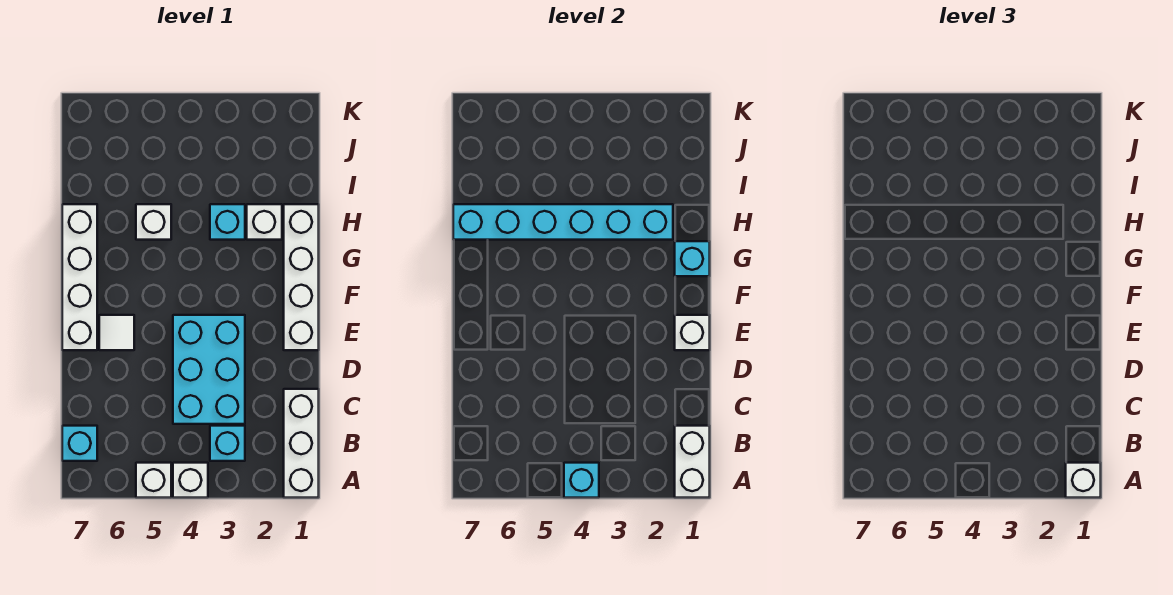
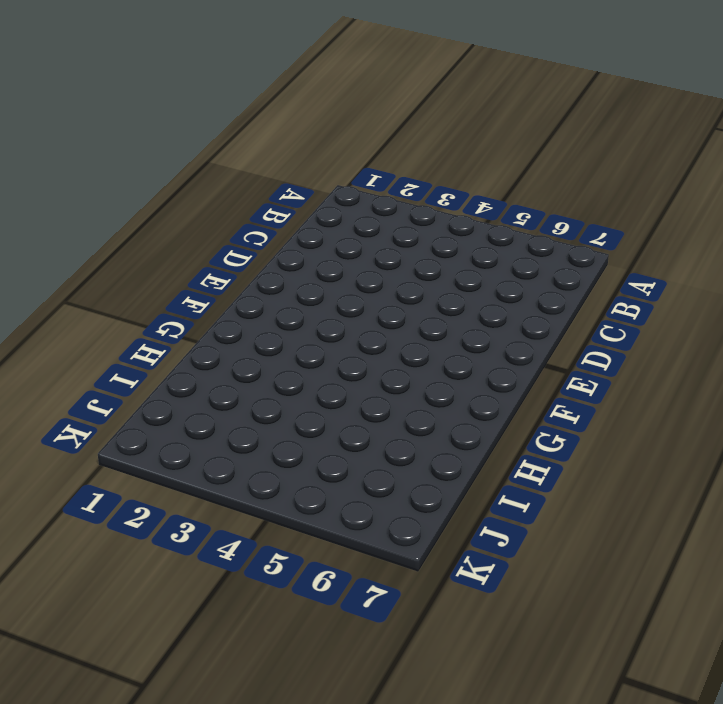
none -> white brick A1:C1 level 1
none -> white brick A4 level 1
none -> white brick A5 level 1

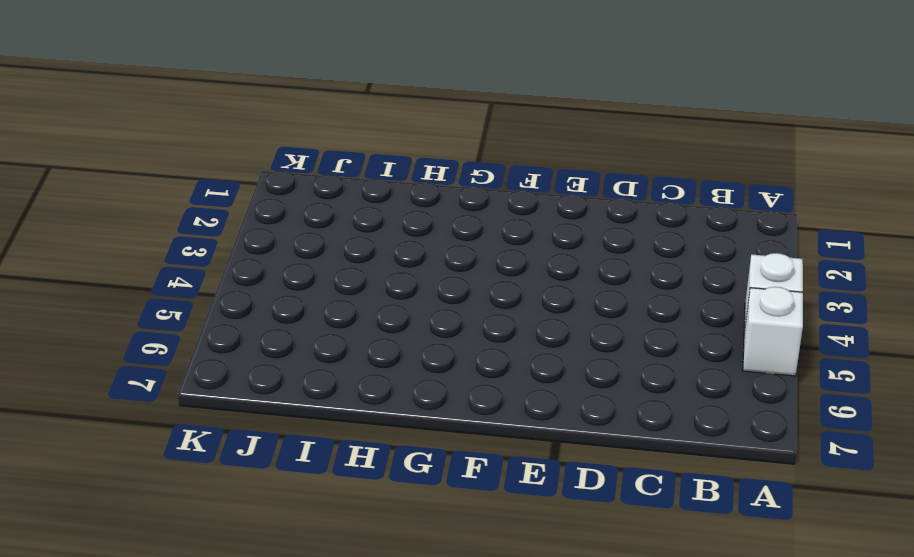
none -> white brick A1:C1 level 1
none -> cyan brick B3 level 1
none -> cyan brick B7 level 1

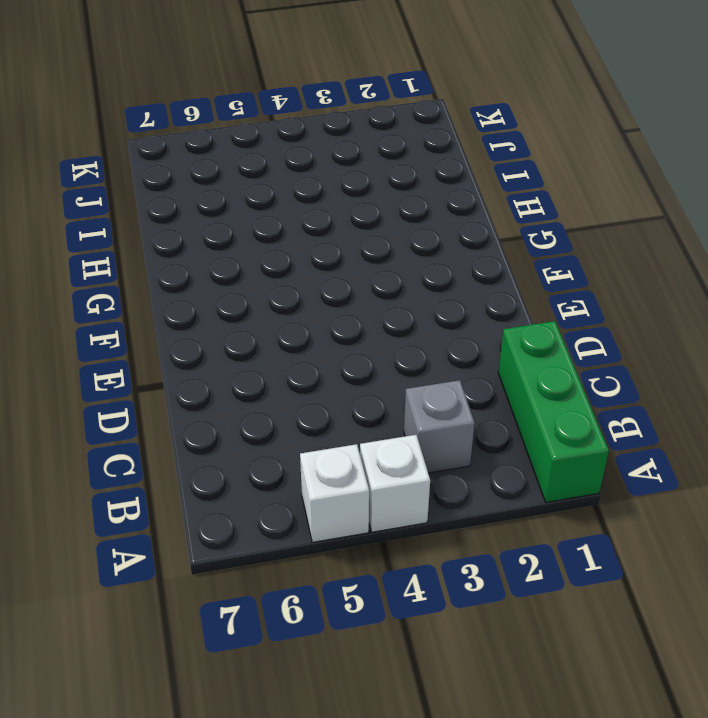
green brick A1:C1 level 1 -> white brick A1:C1 level 1
grey brick B3 level 1 -> cyan brick B3 level 1
none -> cyan brick B7 level 1
none -> cyan brick C3:E4 level 1
none -> white brick E1:H1 level 1

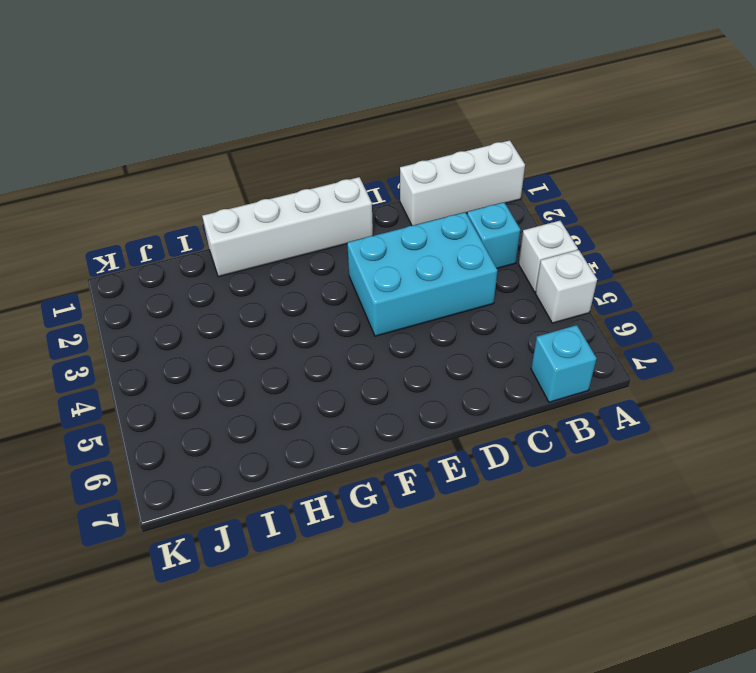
none -> white tile E6 level 1
none -> white brick E7:H7 level 1
none -> white brick H2 level 1

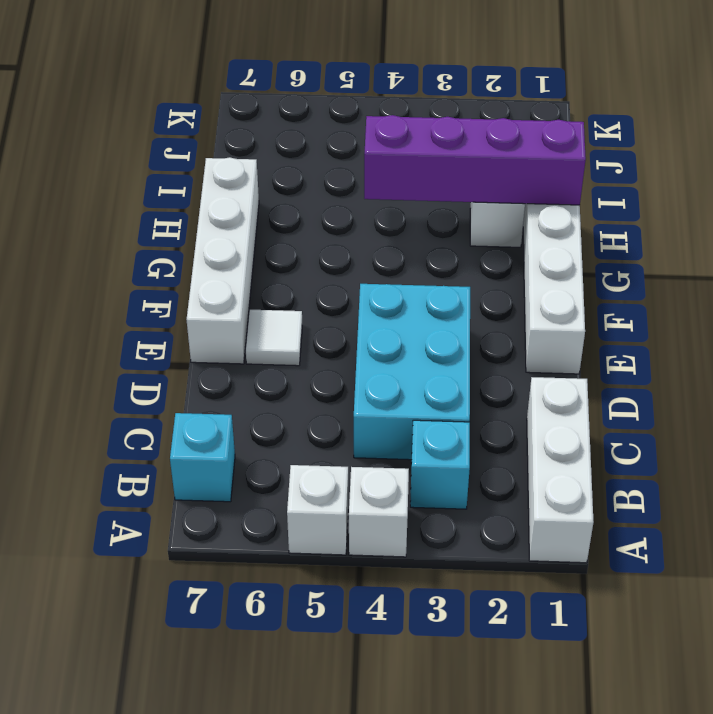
purple brick H1:H4 level 2 -> cyan brick H2:H7 level 2
none -> cyan brick H3 level 1
none -> white brick H5 level 1
none -> white brick A1:B1 level 2

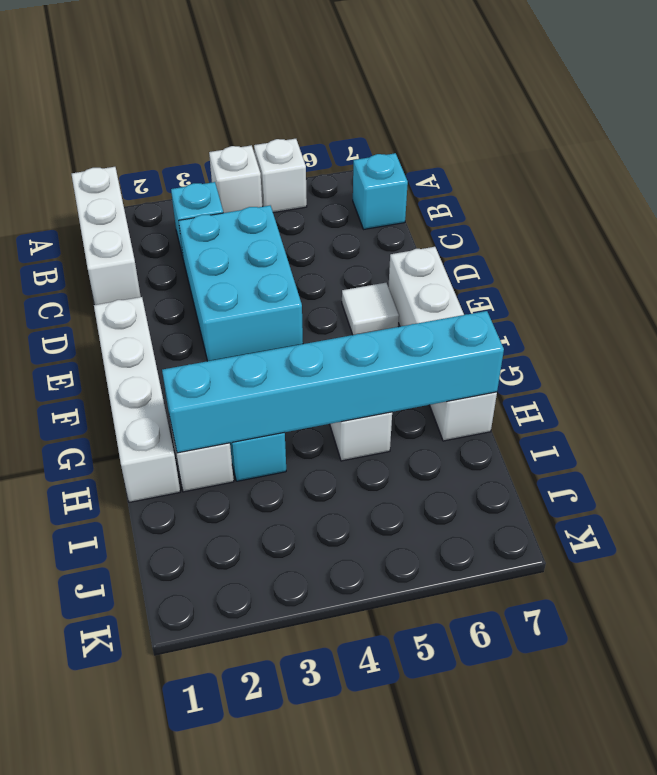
none -> white brick A1:B1 level 2
none -> cyan brick A4 level 2
none -> white brick E1 level 2

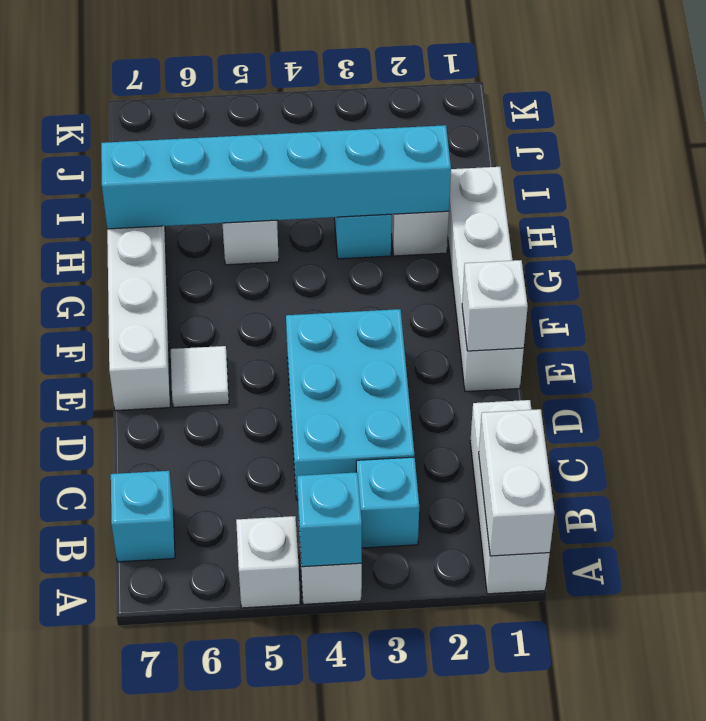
none -> cyan brick G1 level 2
none -> white brick A1 level 3

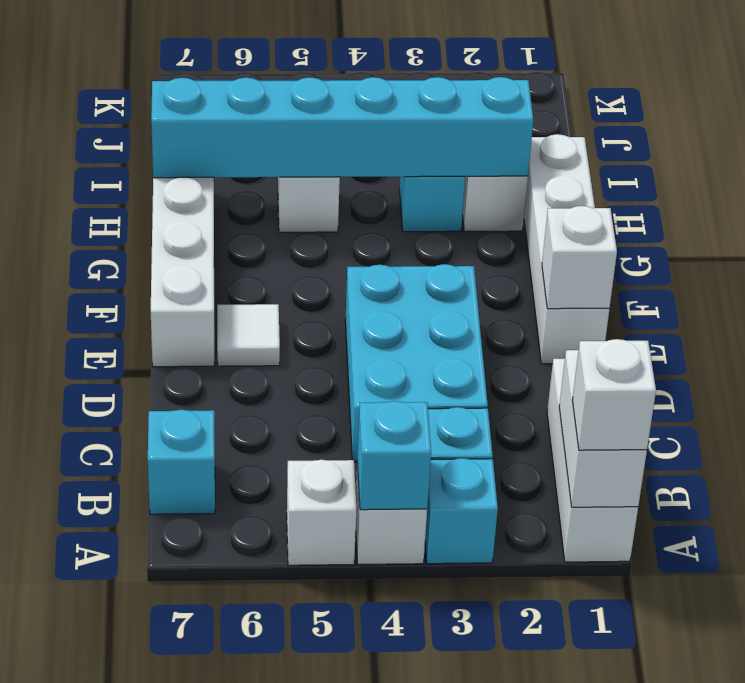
cyan brick A3 level 1 -> cyan brick G1 level 2

